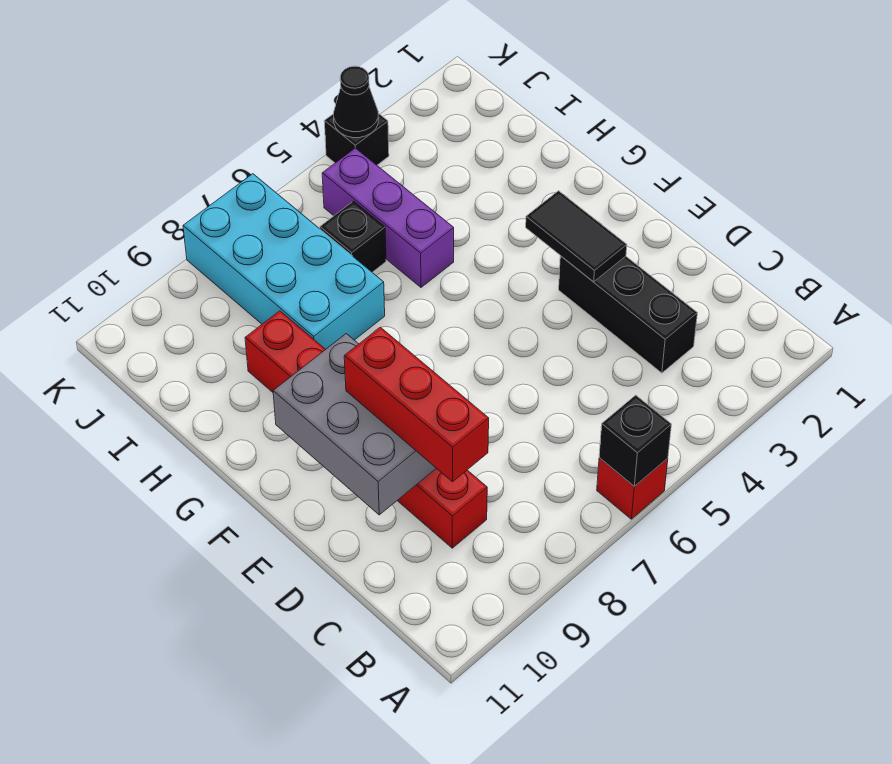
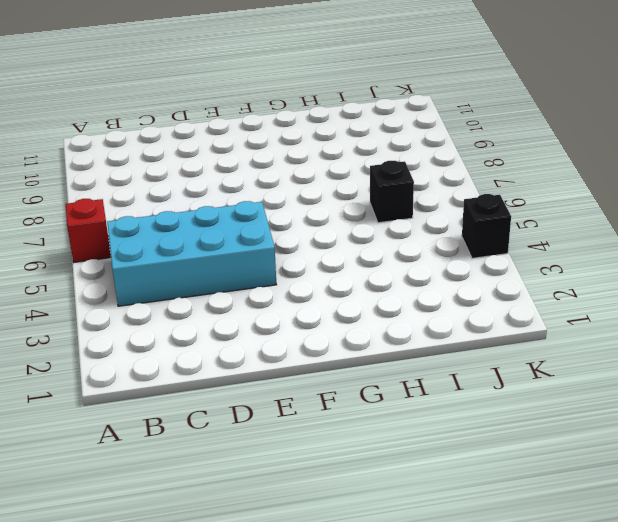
cyan brick B4:E5 level 1 -> cyan brick H7:K8 level 1
none -> black brick C3:E3 level 1
none -> red brick C9:H9 level 1
none -> purple brick H5:J5 level 1

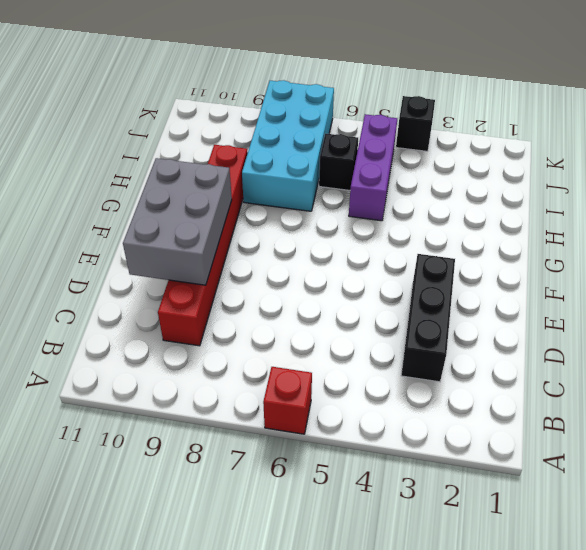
none -> black brick A6 level 2
none -> black tile E3:F3 level 2
none -> black cone K4 level 2

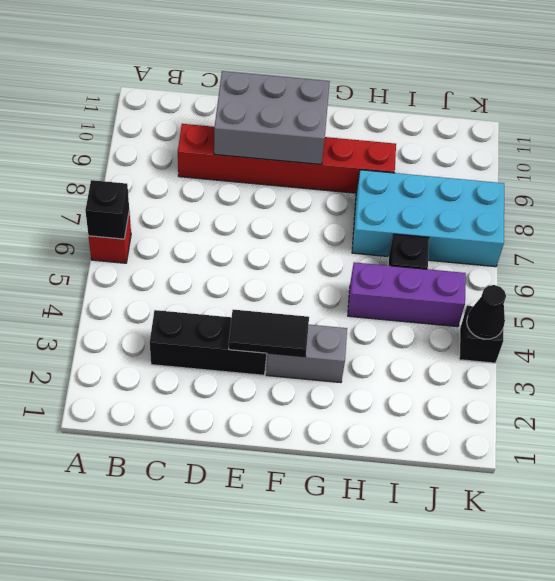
grey brick F3:G3 level 1 -> none
none -> red brick C9:E9 level 3

